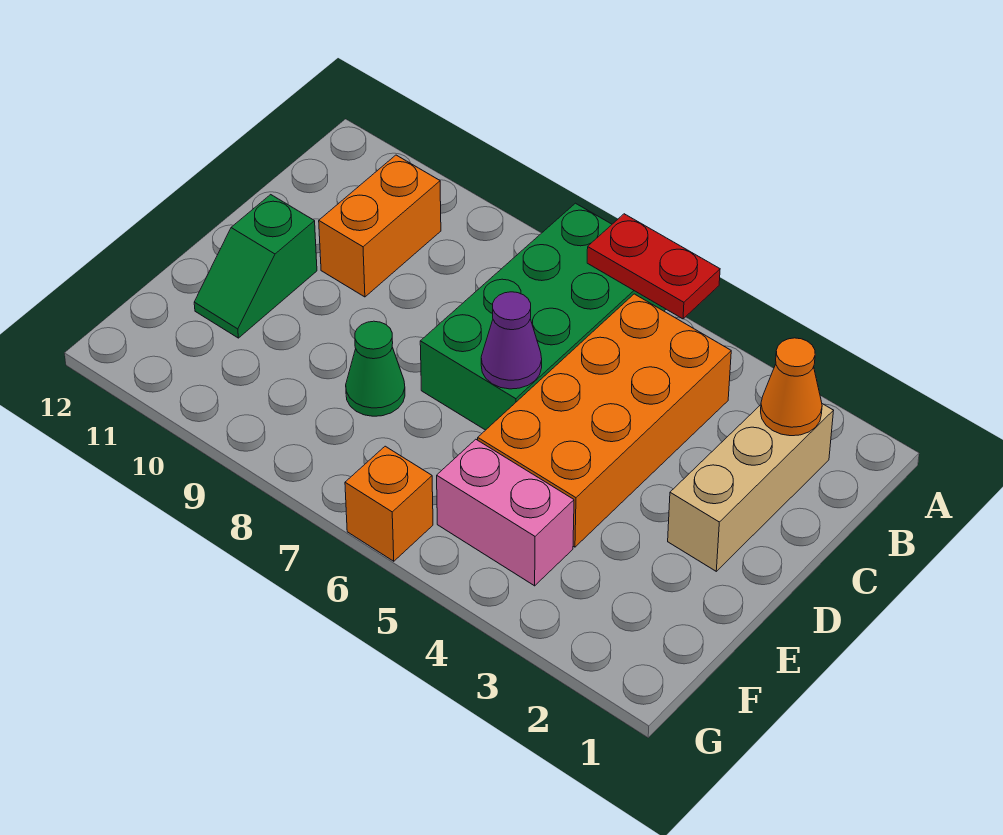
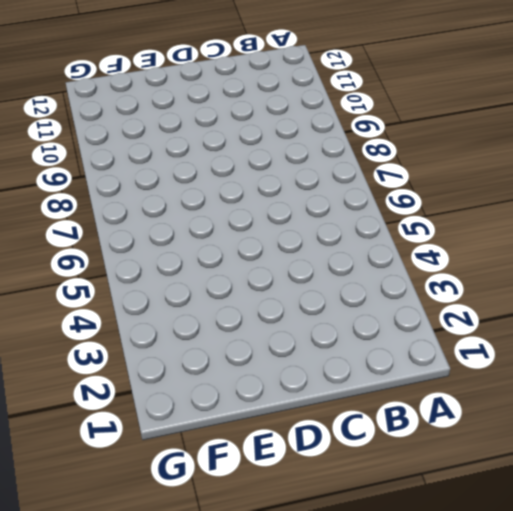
none -> green brick A6:D7 level 1
none -> tan brick B2:D2 level 1

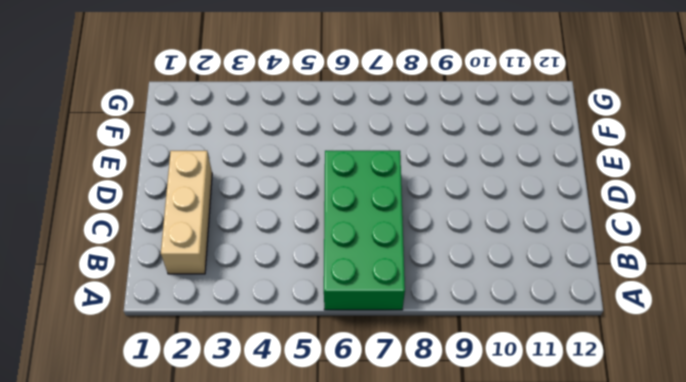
none -> orange brick B4:E5 level 1
none -> orange brick B10:C10 level 1

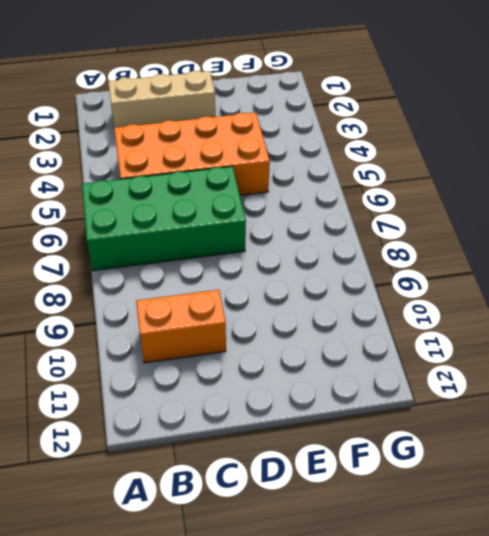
none -> green slope D11:E11 level 1 top D
none -> green cone E8 level 1

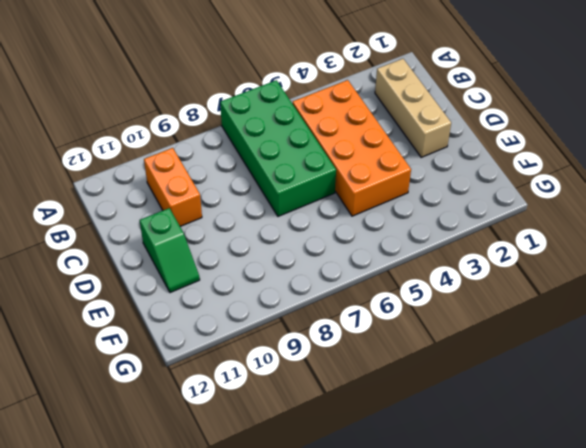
none -> green cone E8 level 1
none -> pink brick F4:F5 level 1

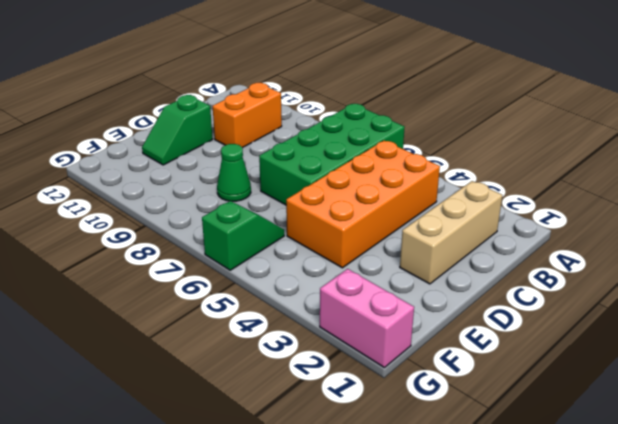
green slope F6:G6 level 1 top G -> orange brick G6 level 1
pink brick G1:G2 level 1 -> pink brick F4:F5 level 1
none -> red plate A5:A6 level 2
none -> orange cone B2 level 2

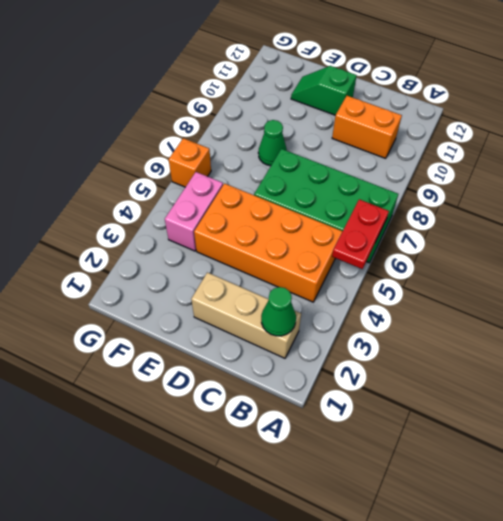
green cone B2 level 2 -> orange cone B2 level 2
none -> purple cone D6 level 2

